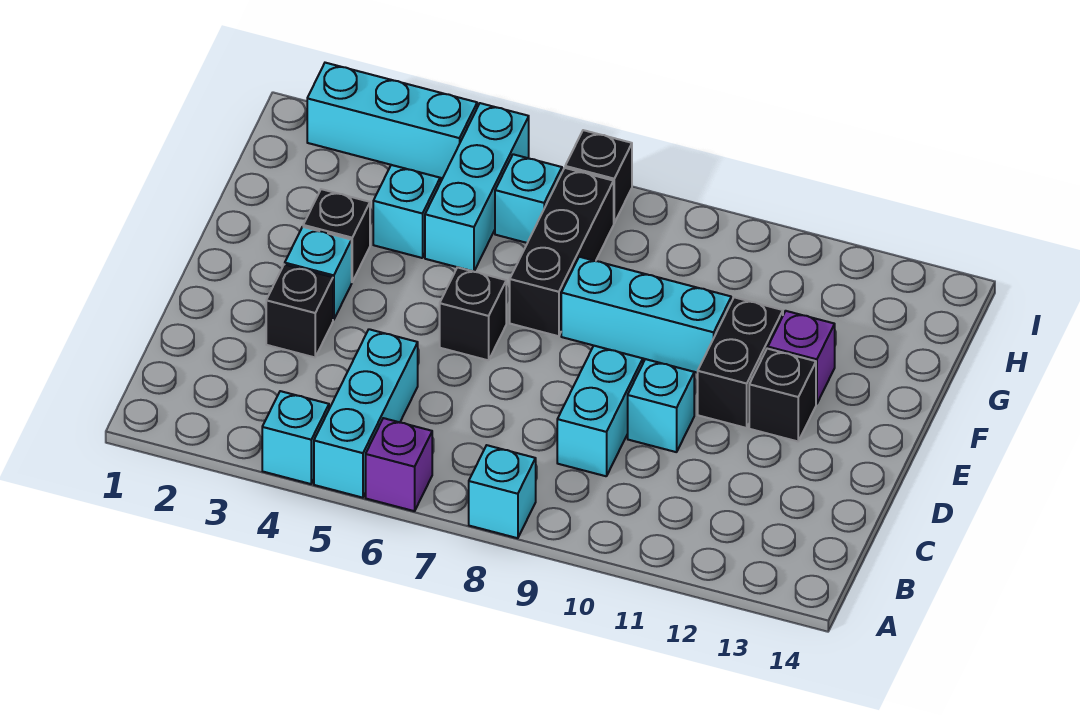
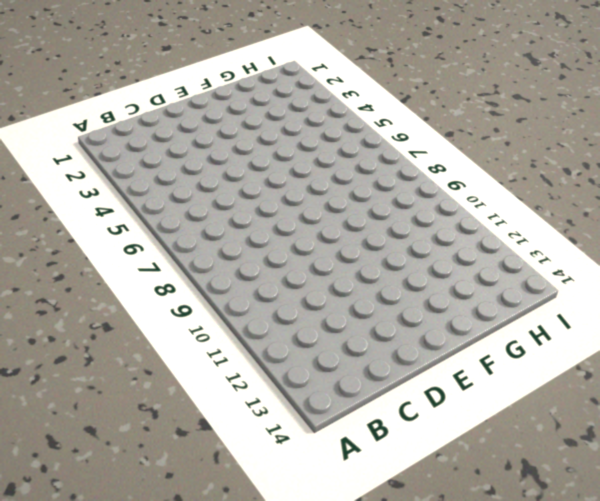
none -> cyan brick A4 level 1
none -> cyan brick A5:C5 level 1
none -> purple brick A6 level 1

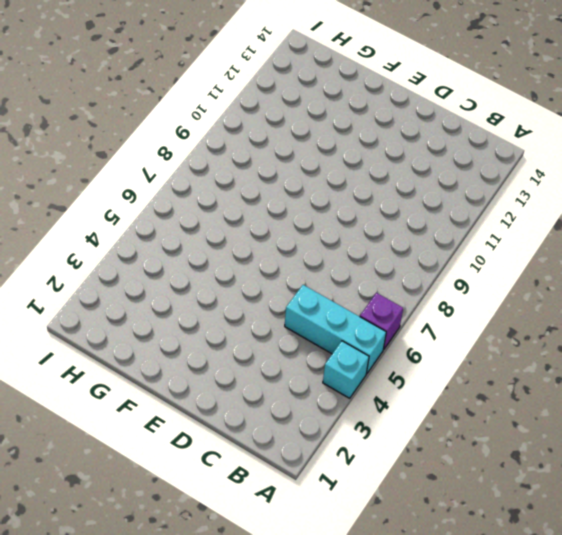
none -> cyan brick A8 level 1
none -> cyan brick C9:D9 level 1
none -> black brick D3 level 1

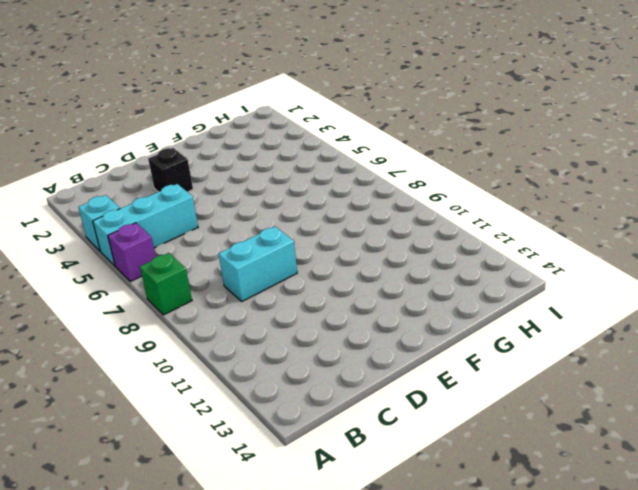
green brick A8 level 1 -> cyan brick A8 level 1
none -> cyan brick D10 level 1
none -> cyan brick E3 level 1
none -> black brick E6 level 1

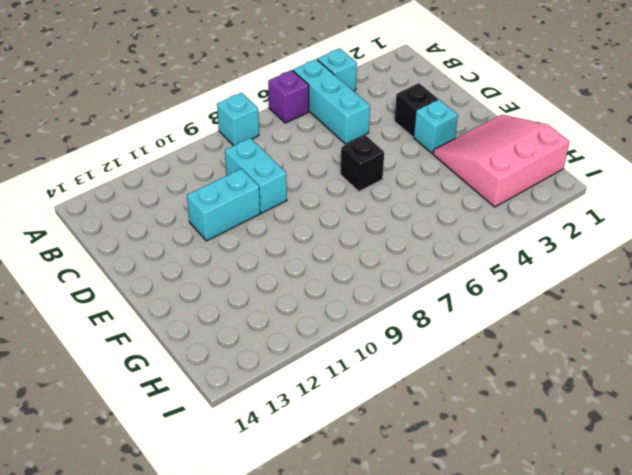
cyan brick D10:D11 level 1 -> cyan brick D10 level 1
pink slope F1:H3 level 1 top H -> black brick F3 level 1
none -> black brick E11:F11 level 1
none -> black brick E12 level 1
none -> black brick F7:H7 level 1

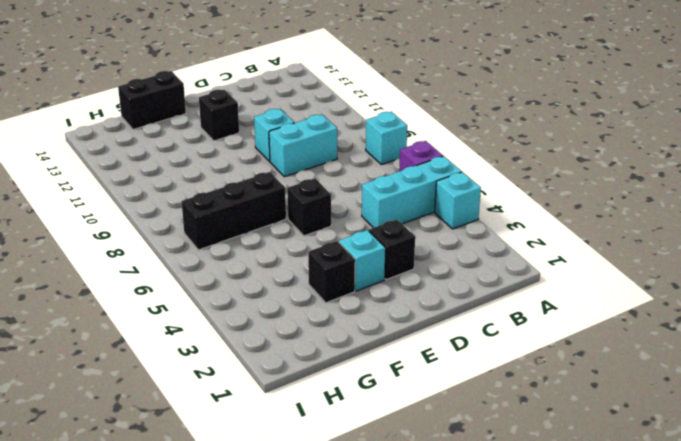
black brick F14:G14 level 1 -> black brick E11:F11 level 1
none -> cyan brick F8:F10 level 1
none -> purple brick F12 level 1
none -> cyan brick G4 level 1

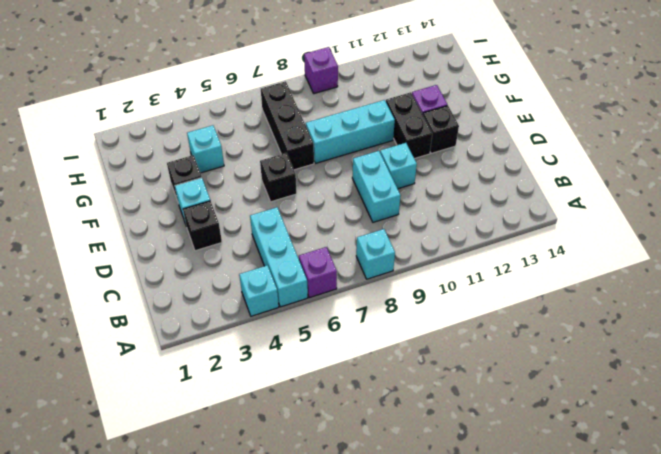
purple brick I9 level 1 -> none
none -> cyan brick G5:I5 level 1
none -> cyan brick H6 level 1
none -> cyan brick I2:I4 level 1

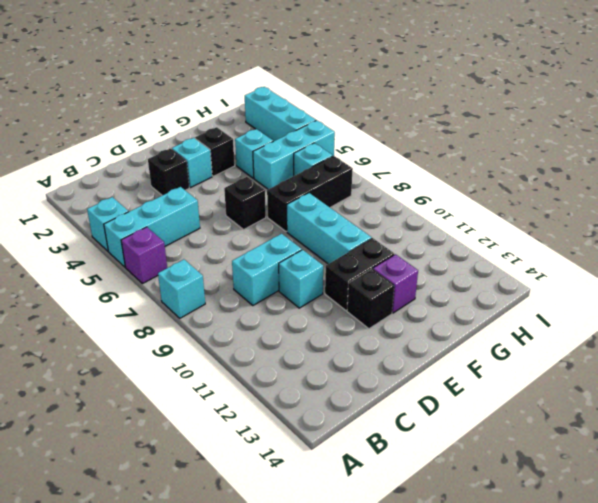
none -> black brick I7 level 1

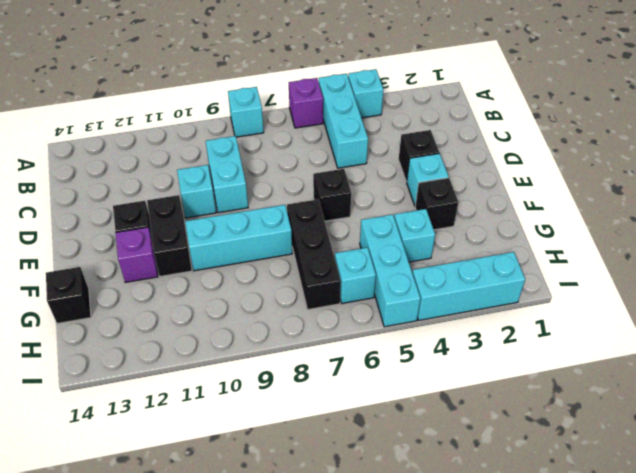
black brick G14 level 1 -> black brick I7 level 1

